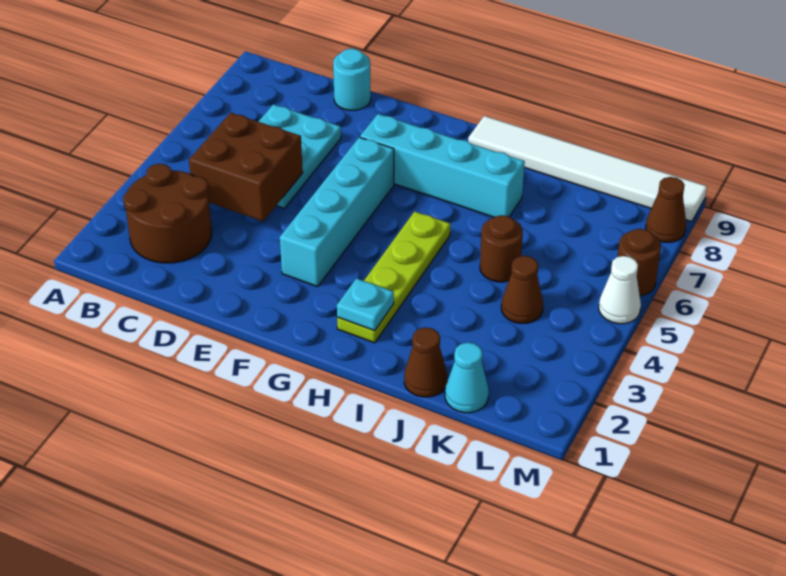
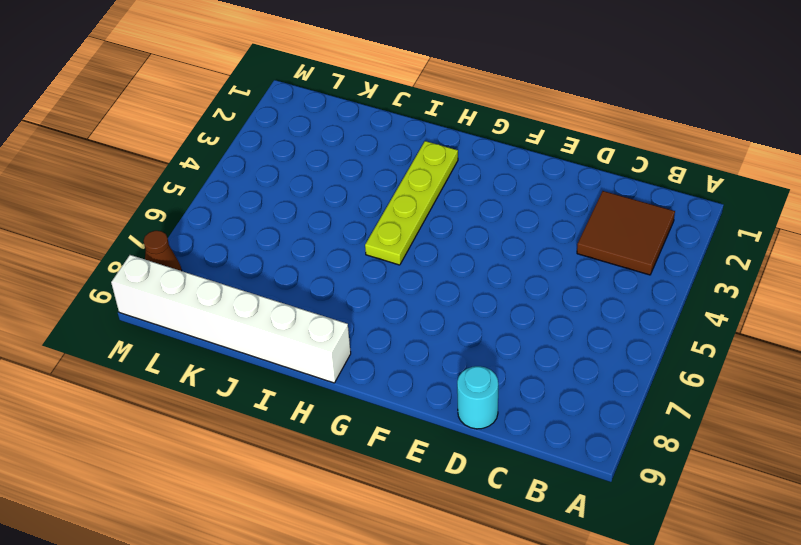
brown tile B2:C3 level 1 -> brown round brick B2:C3 level 1
white brick H9:M9 level 1 -> white tile H9:M9 level 1
none -> cyan plate C5:D7 level 1
none -> cyan brick F3:F6 level 1
none -> cyan brick F7:I7 level 1

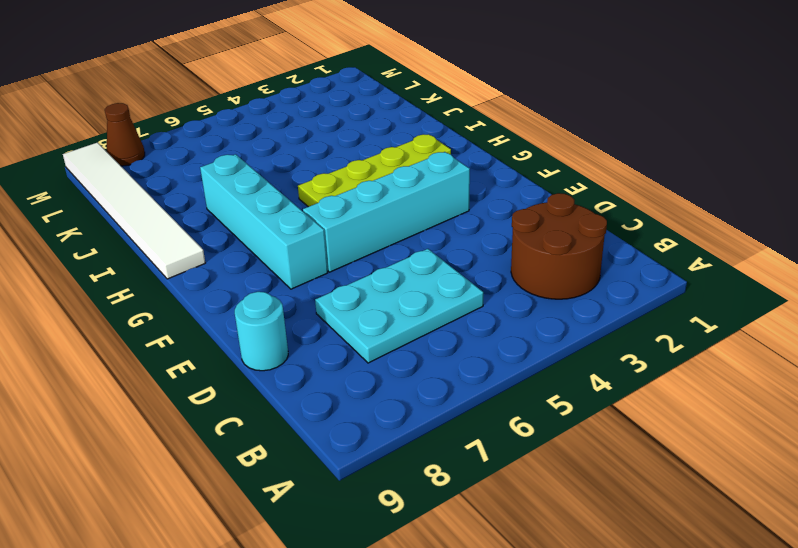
none -> brown cone J1 level 1
none -> brown round brick J5 level 1
none -> cyan cone K1 level 1

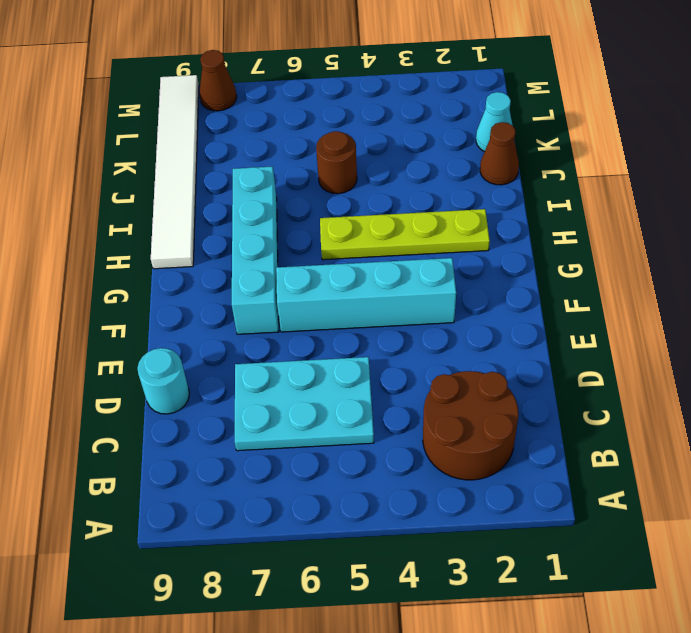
none -> brown cone K4 level 1
none -> white cone M5 level 1
none -> brown round brick M6 level 1

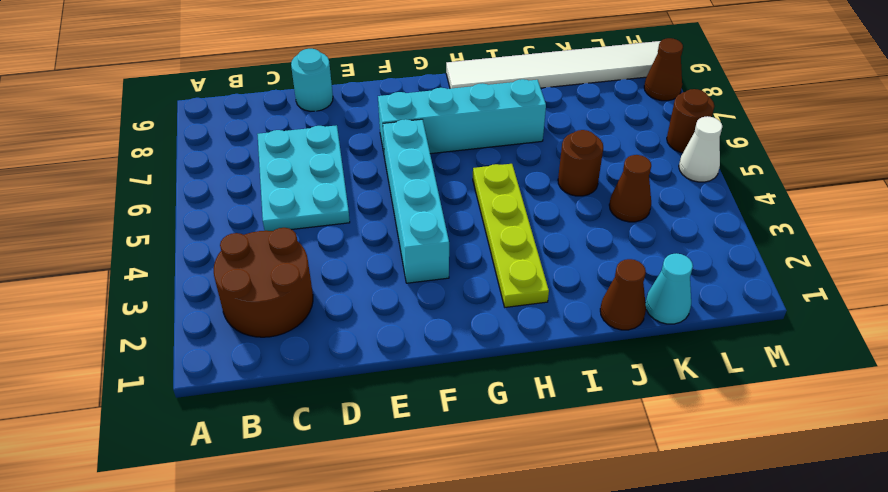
none -> brown brick C4:D5 level 2
none -> cyan plate H2 level 2

